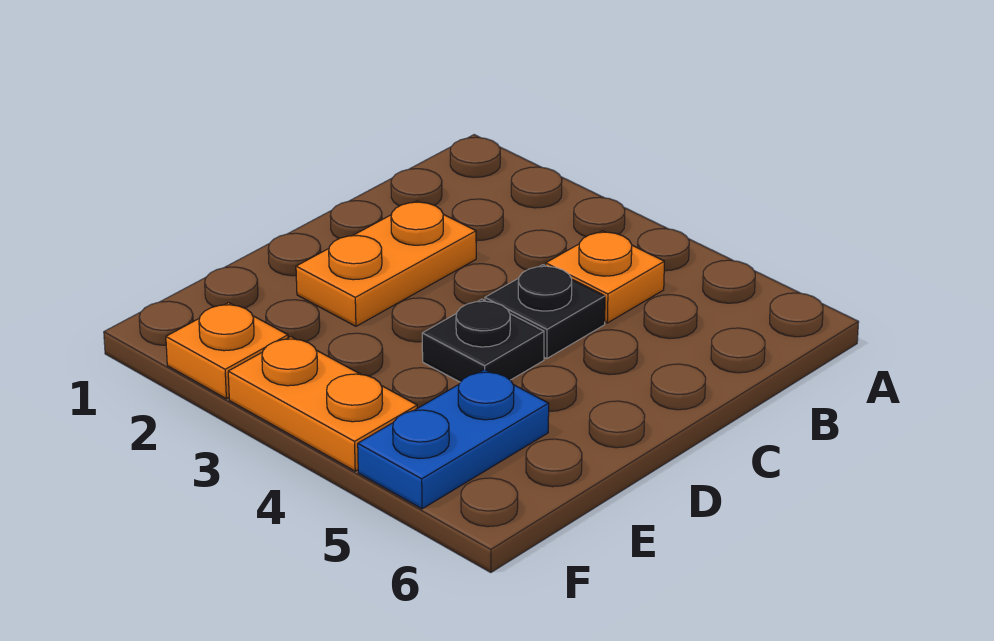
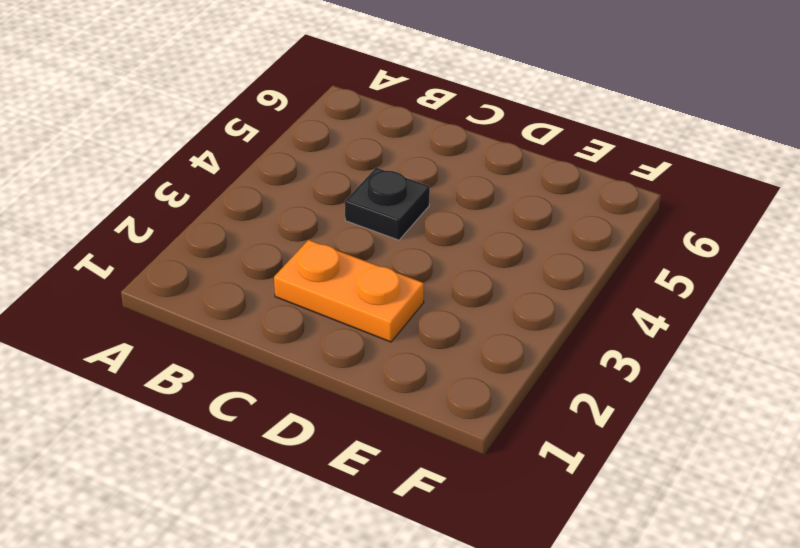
none -> orange plate B4 level 1
none -> black plate D4 level 1

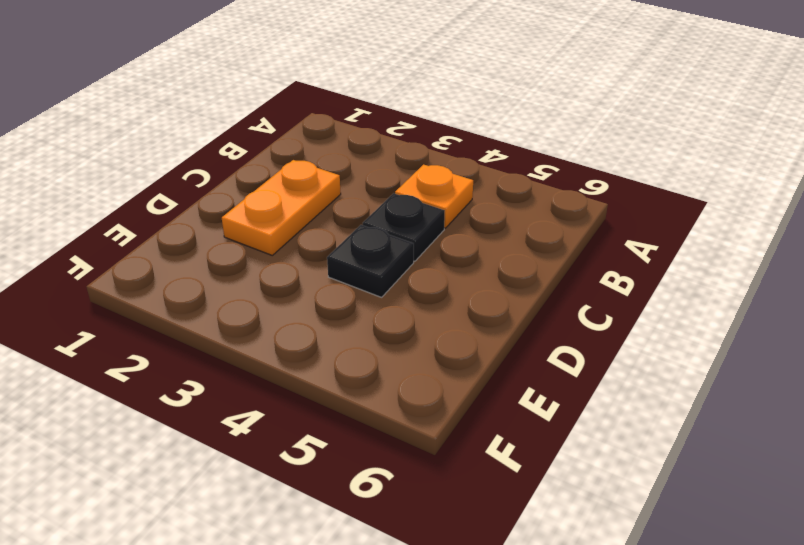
none -> blue plate E5:F5 level 1
none -> orange plate F2 level 1

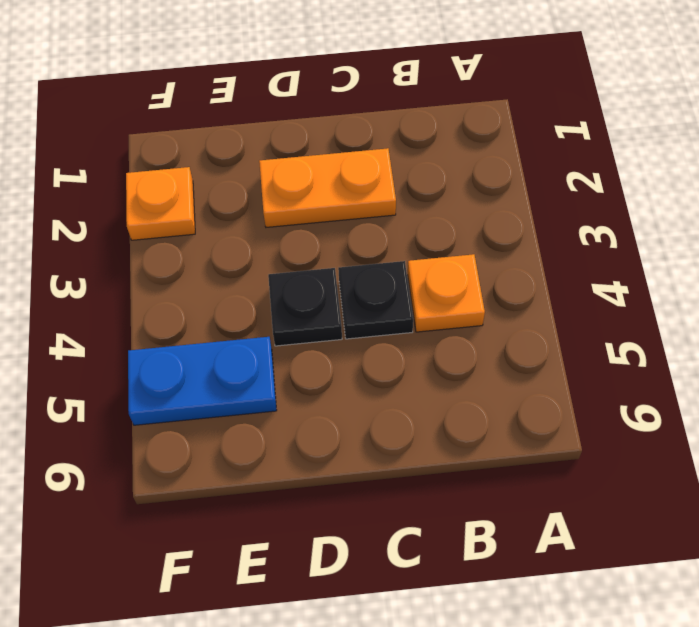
none -> orange plate F3:F4 level 1

